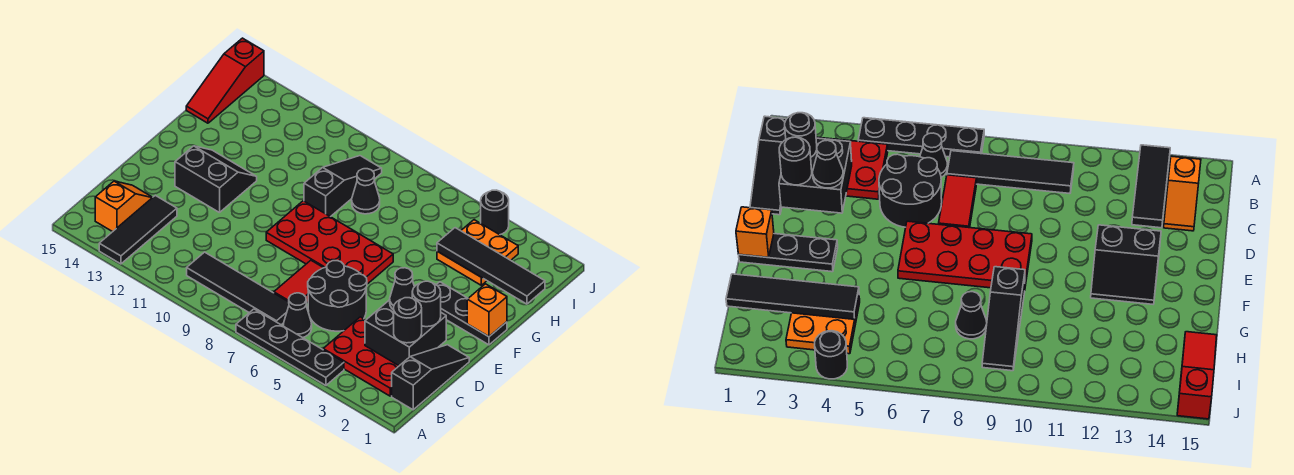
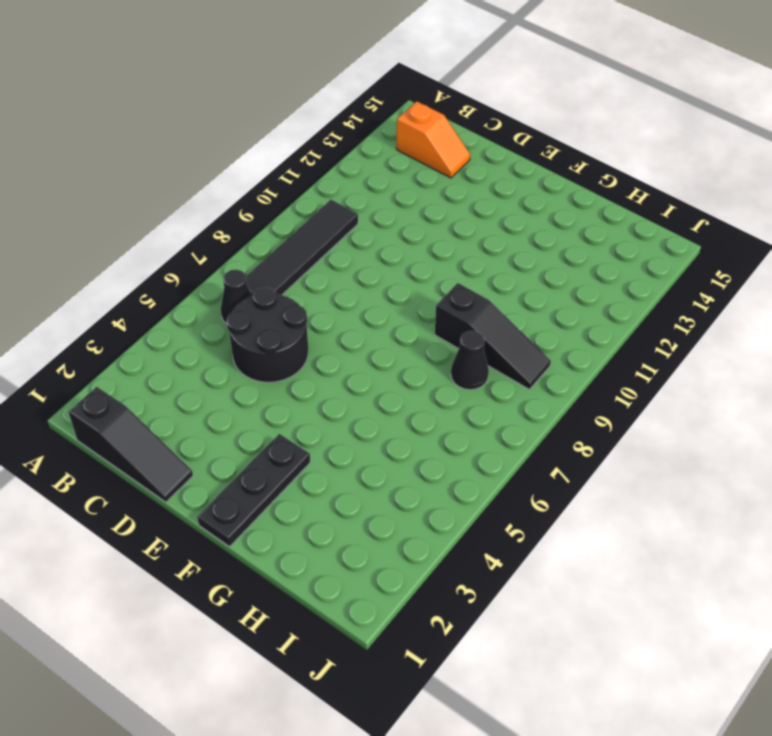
none -> black plate A4:A7 level 1
none -> black tile A13:C13 level 1
none -> red plate B2:C4 level 1

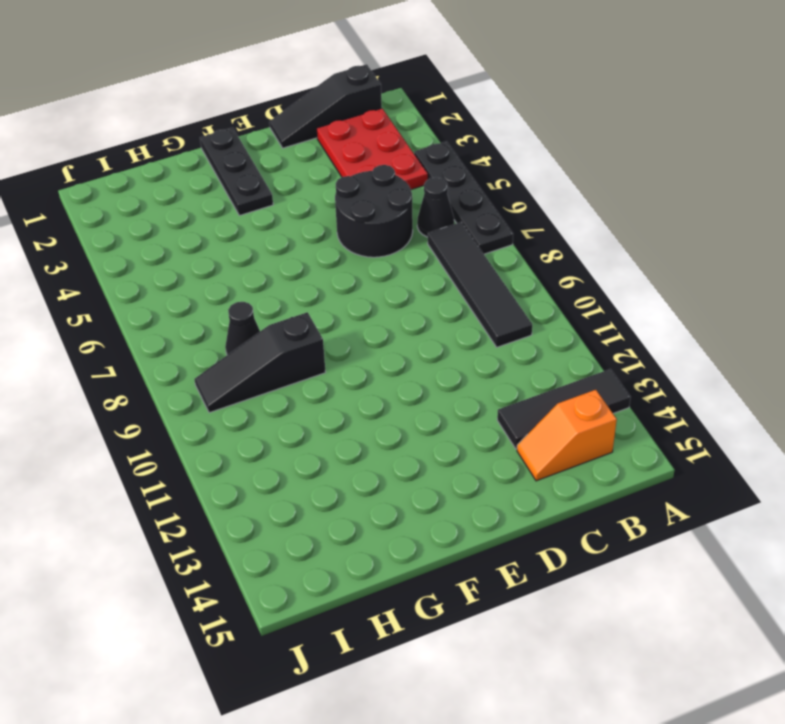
none -> red tile C7:D7 level 1
none -> red plate E6:F9 level 1
none -> black slope E12:F13 level 1 top E

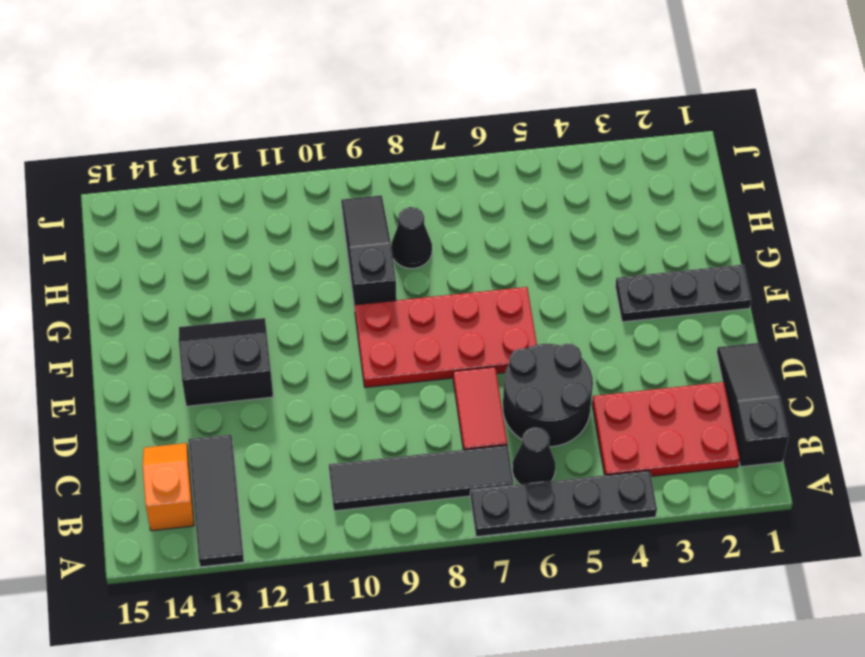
none -> orange plate H3:I4 level 1
none -> red slope H15:J15 level 1 top J
none -> black round brick J4 level 1

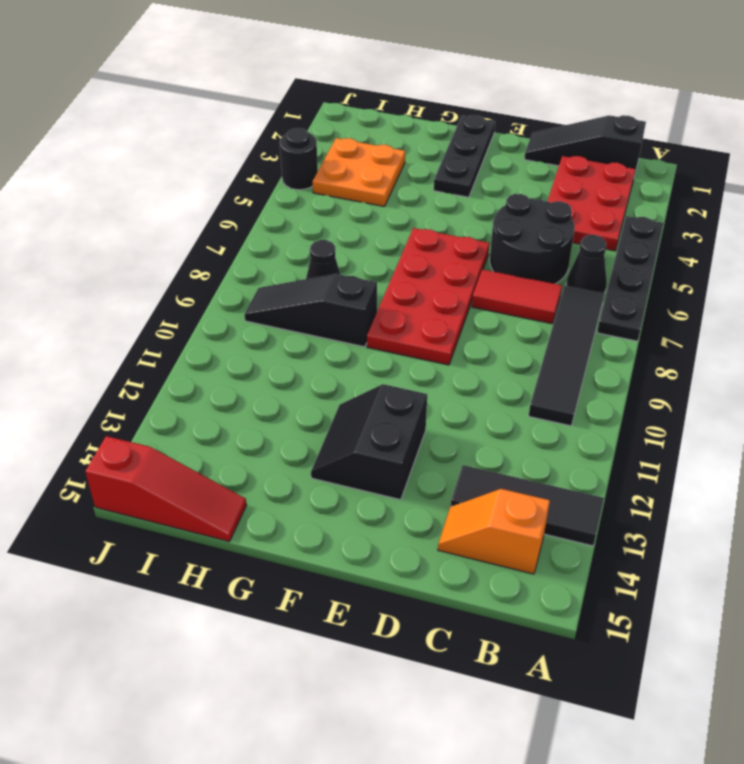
none -> black brick C2:D3 level 2
none -> orange brick F1 level 2
none -> black tile H1:H4 level 2

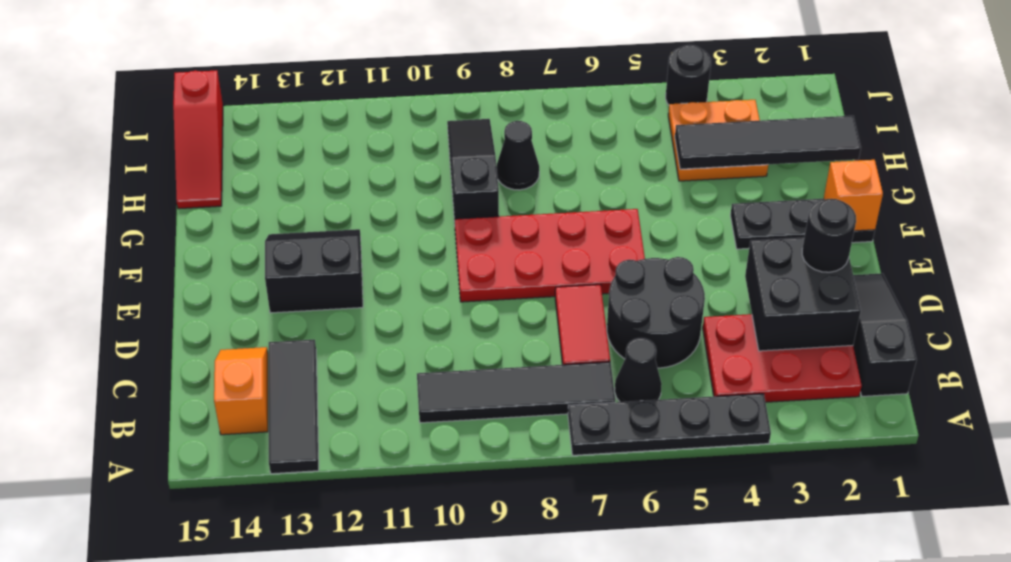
none -> black round brick C2 level 3
none -> black cone D3 level 3

